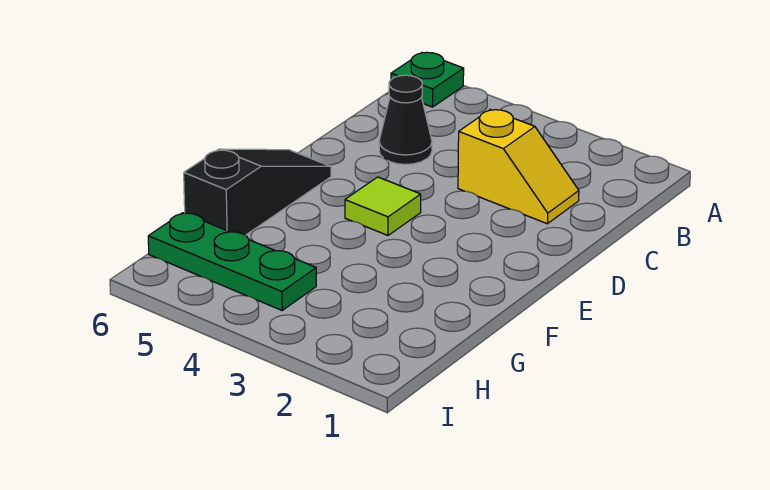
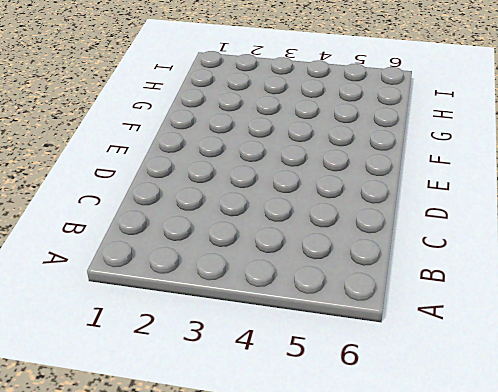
none -> green plate A6 level 1
none -> yellow slope C2:C3 level 1 top 3

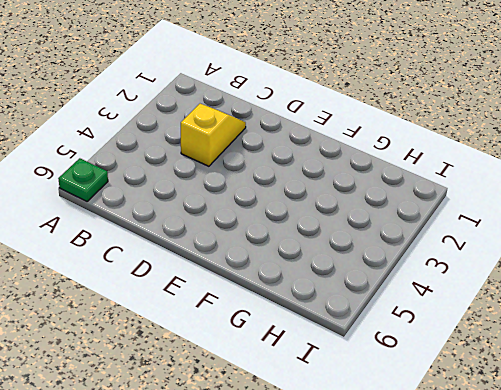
none -> black cone C5 level 1
none -> lime tile E4 level 1

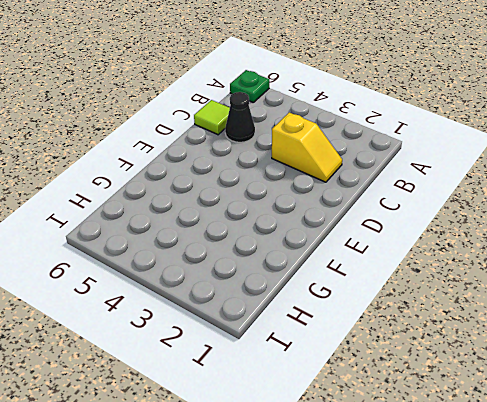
lime tile C6 level 1 -> lime tile E4 level 1
none -> black slope E6:G6 level 1 top G
none -> green plate H4:H6 level 1

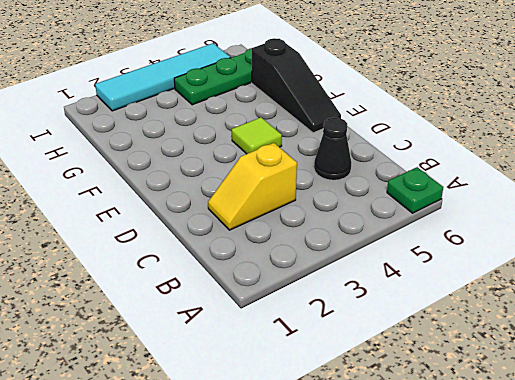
cyan tile I2:I5 level 1 -> none

